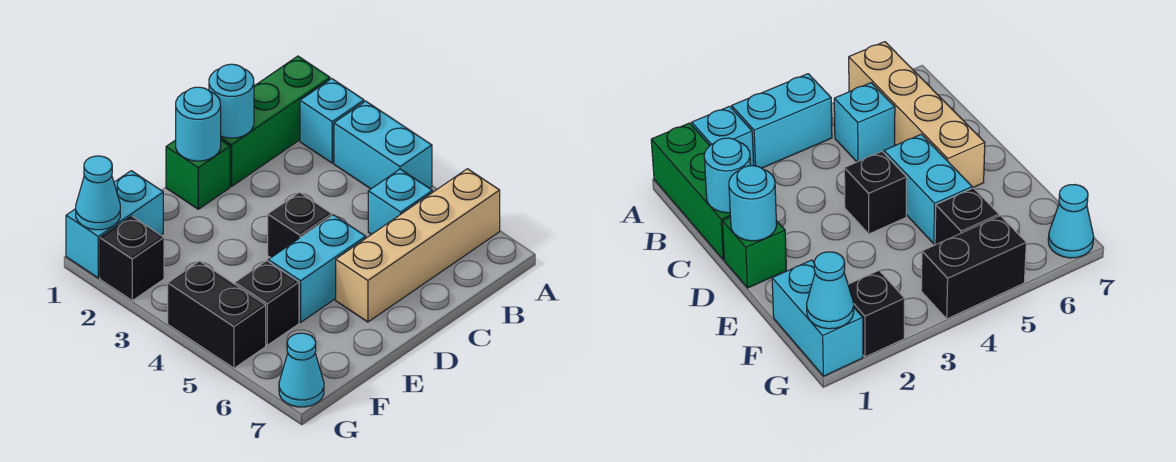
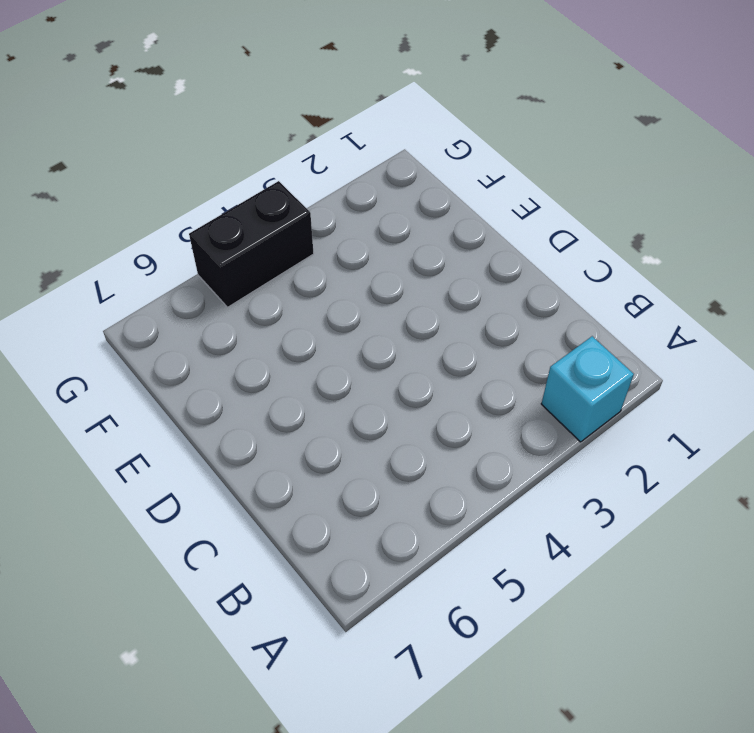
none -> green brick A1:C1 level 1
none -> cyan brick A3:A4 level 1
none -> tan brick A6:D6 level 1

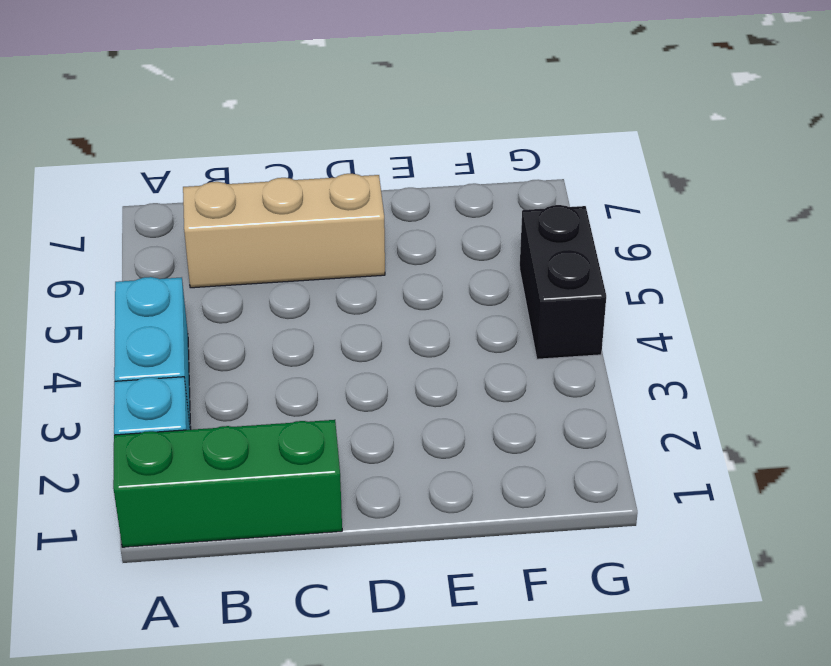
tan brick B6:D6 level 1 -> tan brick A6:D6 level 1
none -> cyan brick B5 level 1
none -> green brick D1 level 1
none -> black brick D4 level 1

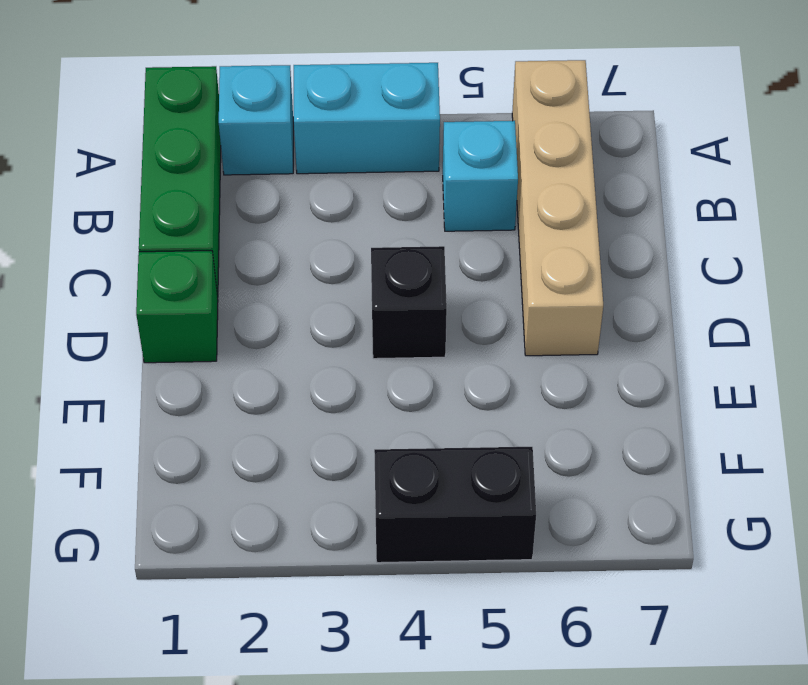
none -> cyan brick D5:E5 level 1
none -> cyan brick F1:G1 level 1
none -> black brick F5 level 1

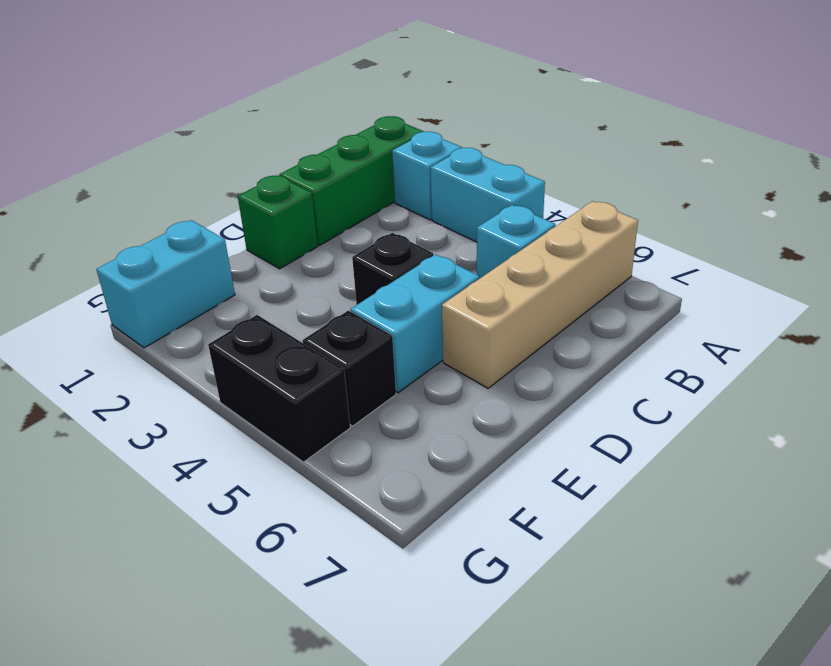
none -> black brick G2 level 1
none -> cyan cone G7 level 1
none -> cyan round brick C1 level 2

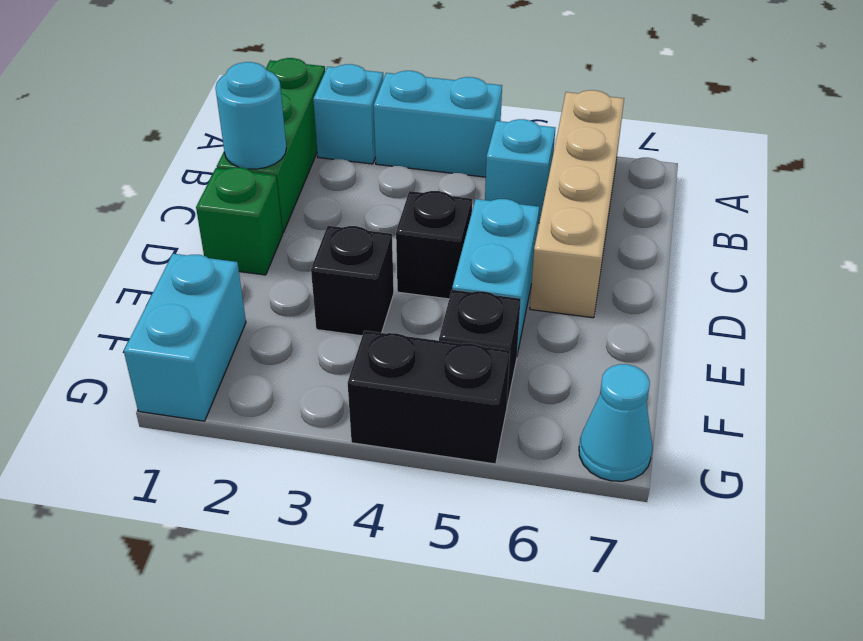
black brick E3 level 1 -> black brick G2 level 1
none -> cyan round brick D1 level 2
none -> cyan cone G1 level 2

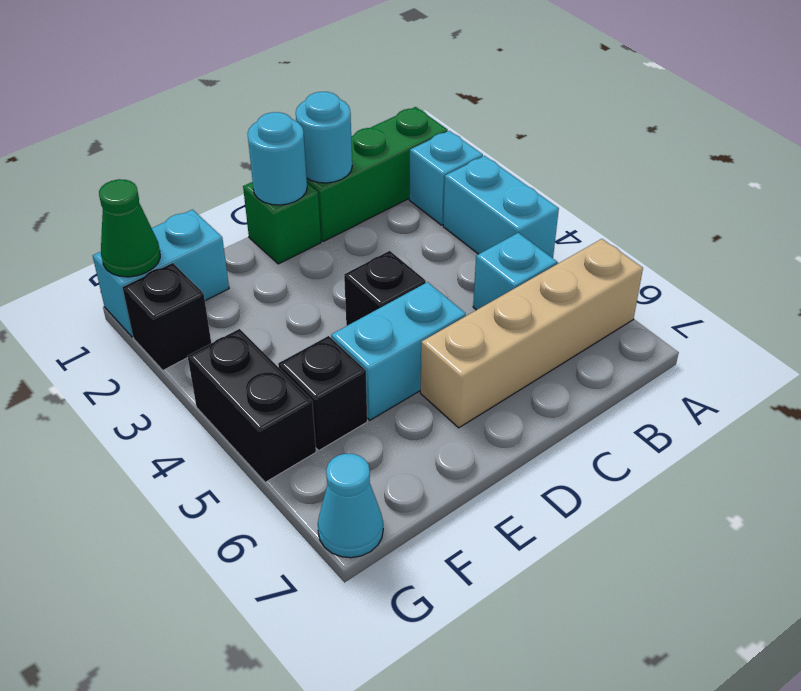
green cone G1 level 2 -> cyan cone G1 level 2

